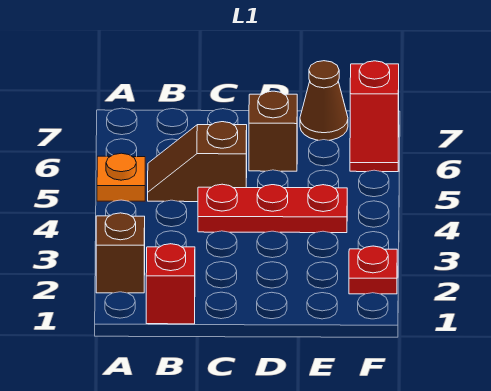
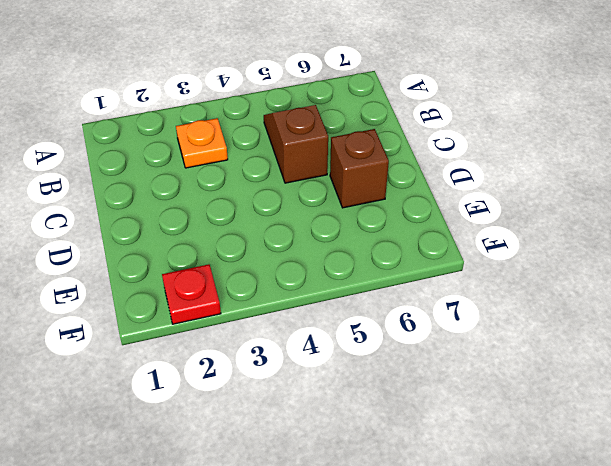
orange plate B3 level 1 -> orange plate A5 level 1
none -> brown brick A2 level 1
none -> red brick B1 level 1

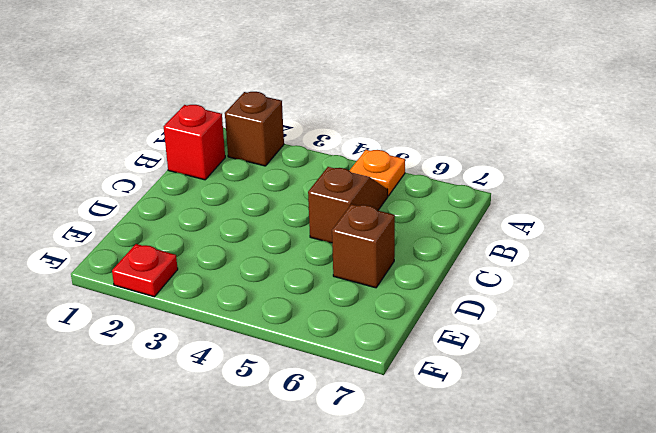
none -> red plate C4:E4 level 1
none -> brown cone E7 level 1

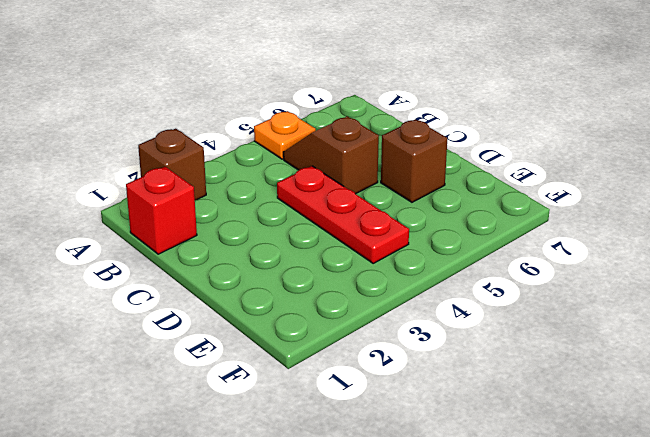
none -> brown cone E7 level 1
none -> red plate F2 level 1

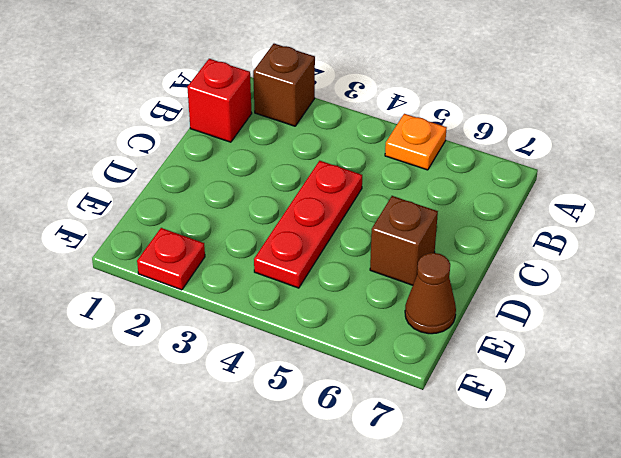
none -> brown slope B5:C5 level 1 top C
none -> red slope F6:F7 level 1 top 7

